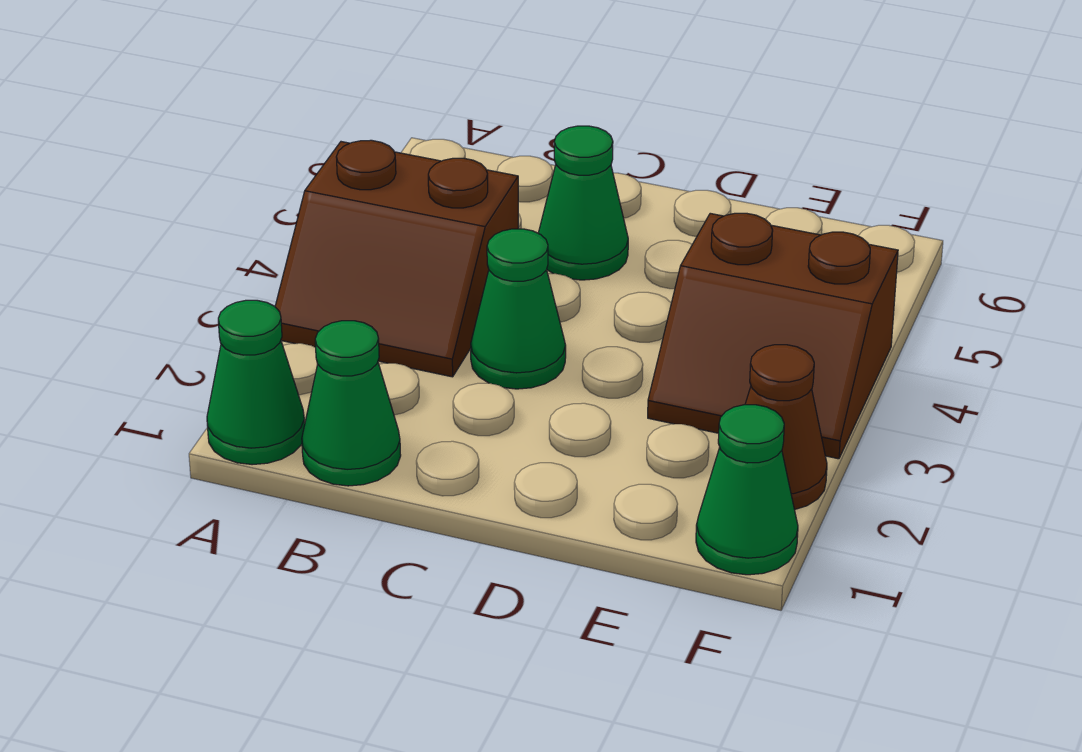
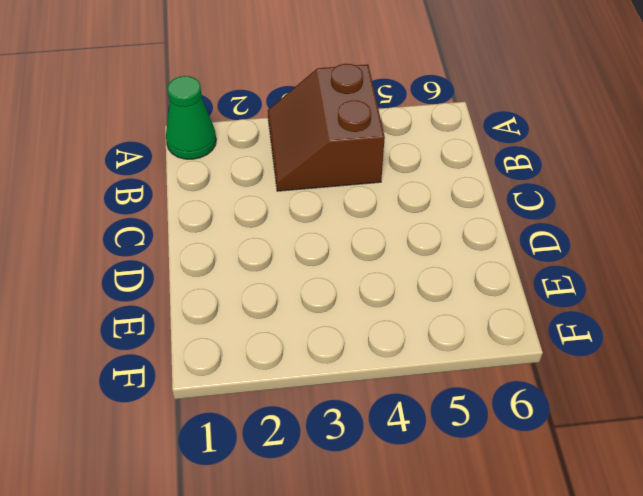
none -> green cone B1 level 1
none -> green cone C3 level 1

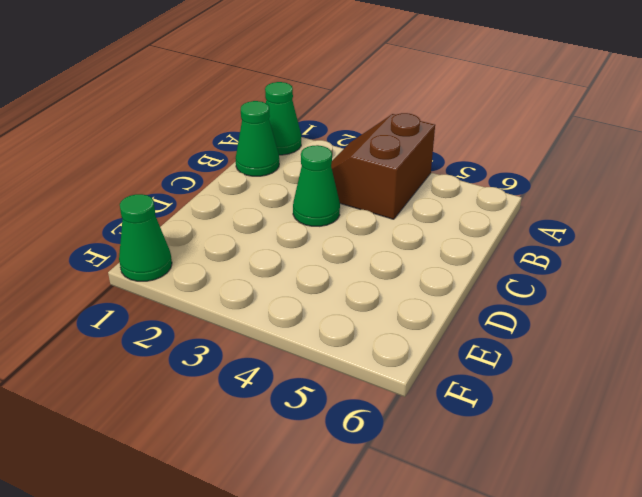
none -> green cone C5 level 1
none -> brown slope E3:F4 level 1 top 4

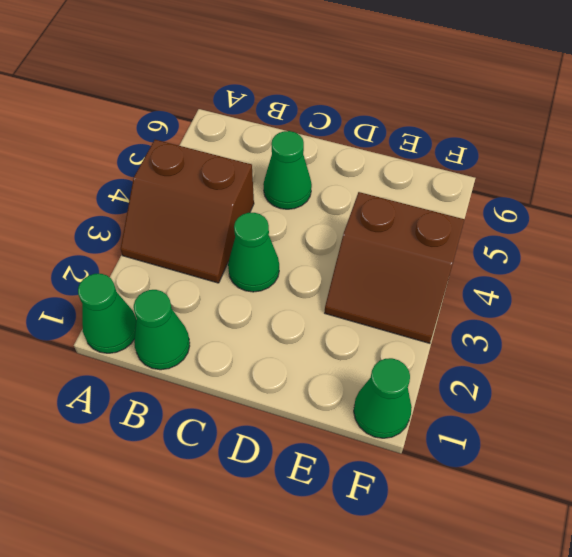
none -> brown cone F2 level 1

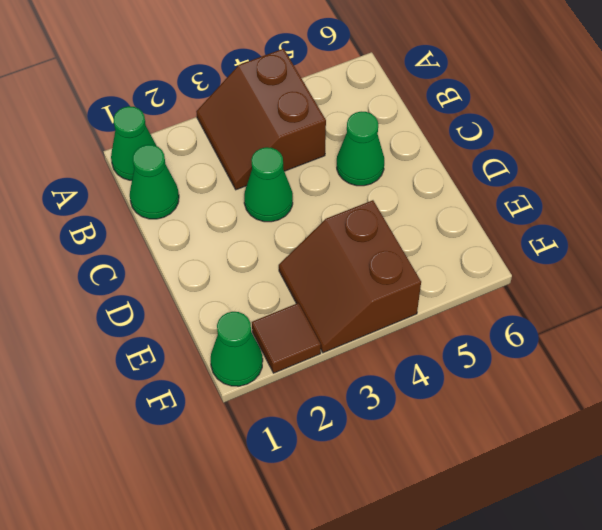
brown tile F2 level 1 -> brown cone F2 level 1

